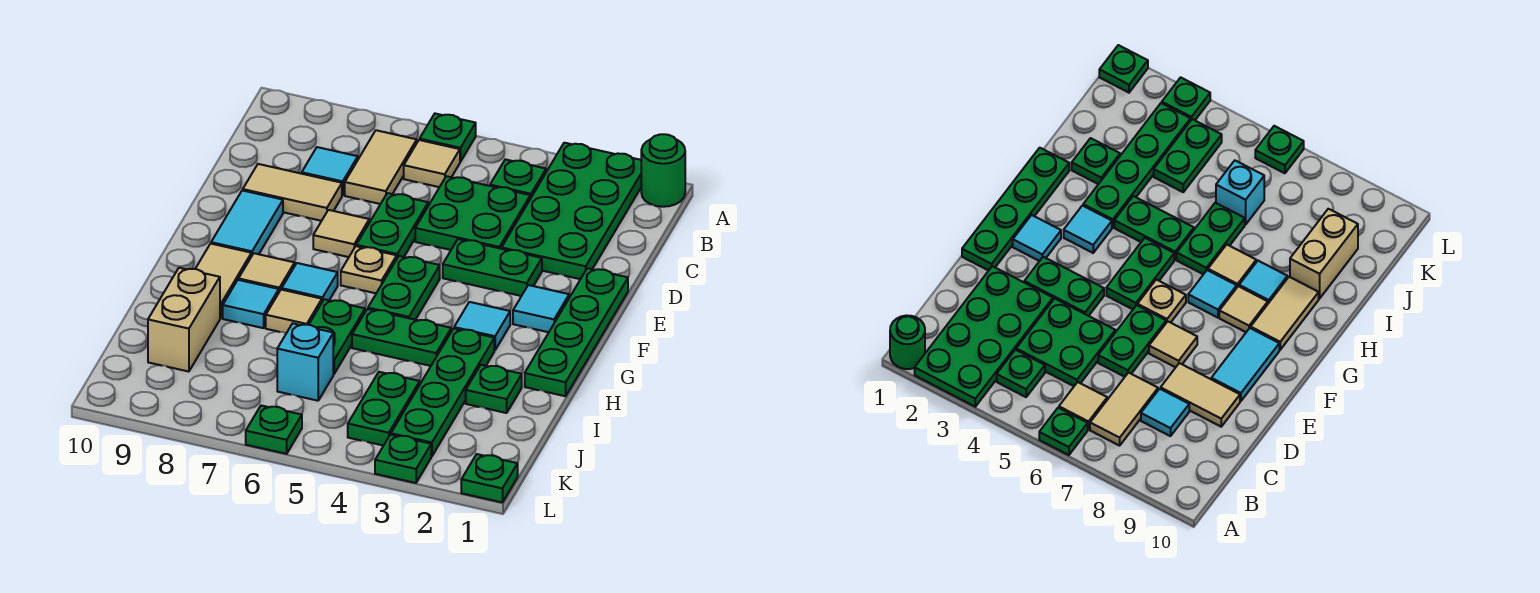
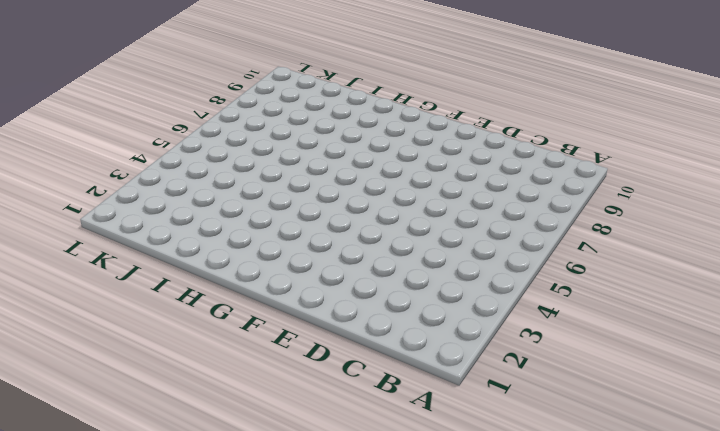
none -> green round brick A1 level 1
none -> green plate A2:D3 level 1
none -> green plate A6 level 1
none -> green plate B4 level 1

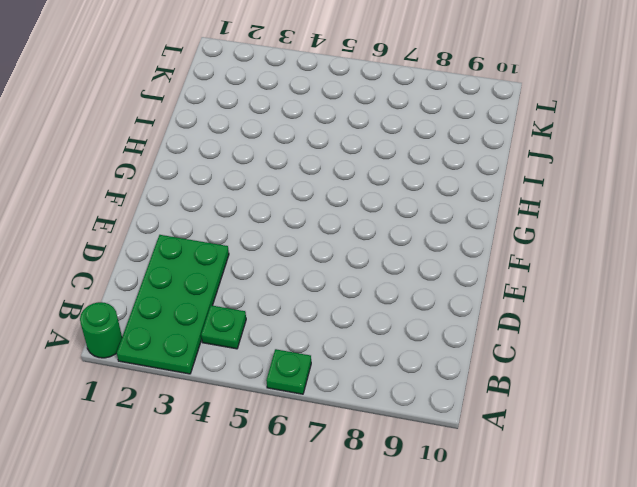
none -> tan tile B6 level 1
none -> tan tile B7:C7 level 1
none -> green plate C4:D5 level 1
none -> cyan tile C8 level 1

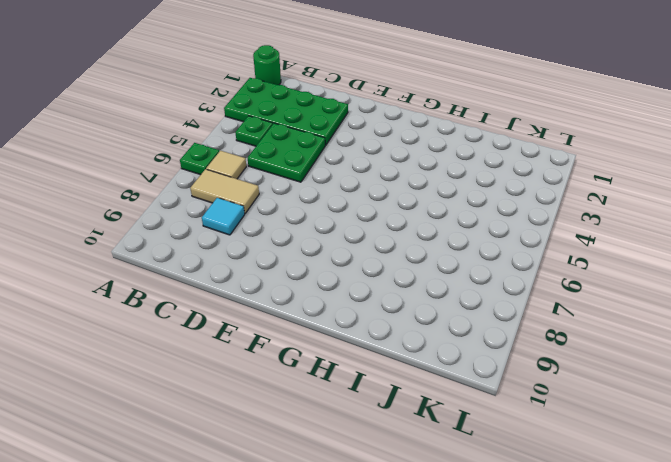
none -> green plate D6:E6 level 1
none -> tan tile D8:D9 level 1
none -> green plate E1:H1 level 1
none -> green plate E3:E4 level 1

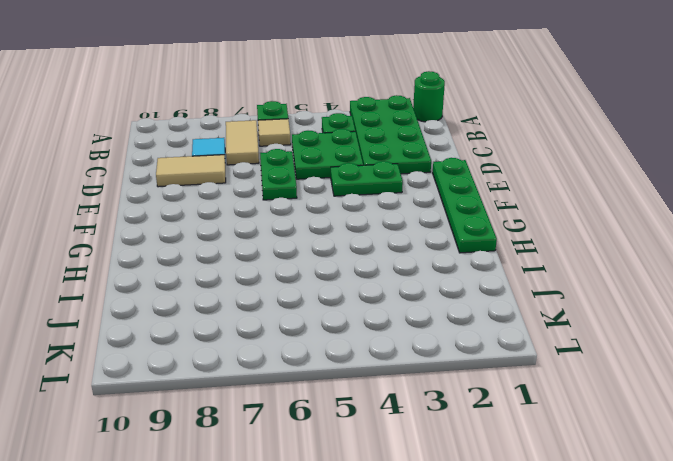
none -> tan tile E7 level 1
none -> cyan tile E9:F9 level 1
none -> cyan tile F2 level 1
none -> green plate F5:G5 level 1

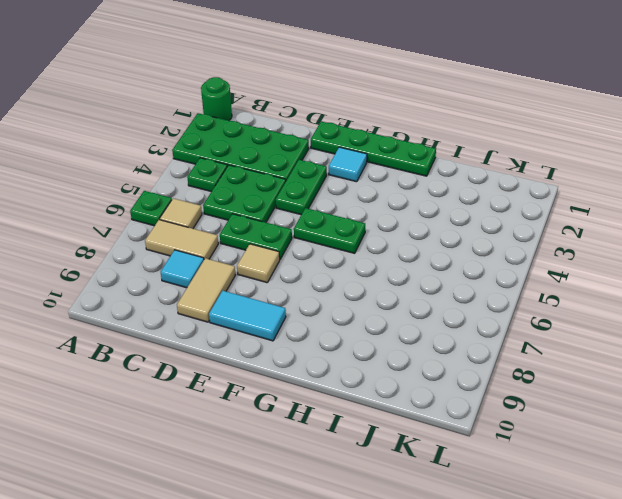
none -> tan plate F6 level 1
none -> cyan tile G3 level 1
none -> cyan tile G7 level 1
none -> tan tile G8 level 1

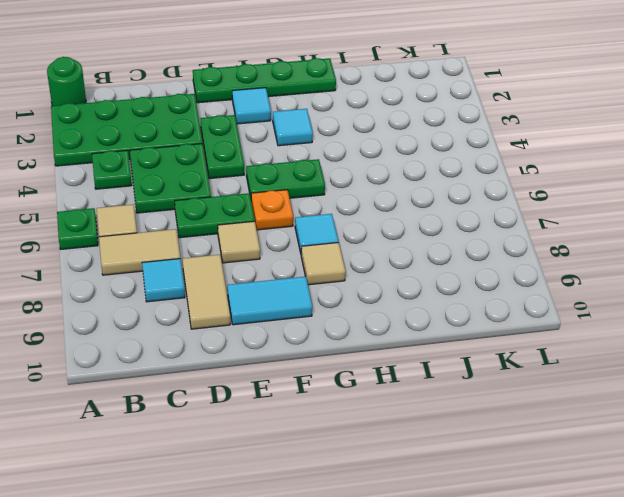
orange plate F6 level 1 -> tan plate F6 level 1
none -> tan tile G9:H9 level 1
none -> green plate H3:K3 level 1
none -> green plate H4:H5 level 1
none -> green plate H6:I6 level 1

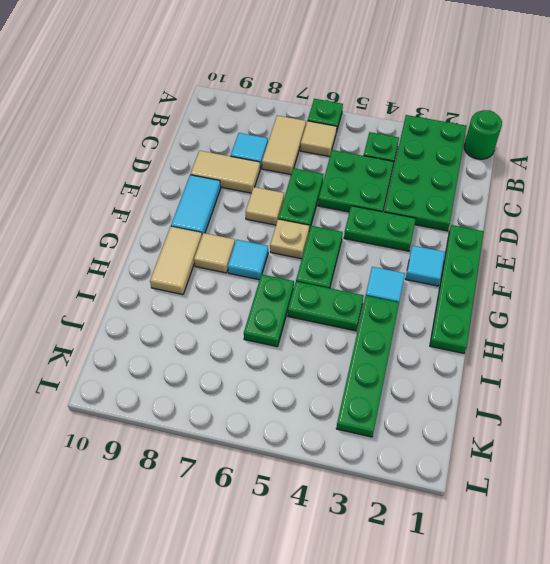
none -> tan tile H7 level 1
none -> cyan tile H8 level 1
none -> green plate I2 level 1
none -> tan brick I9:J9 level 1

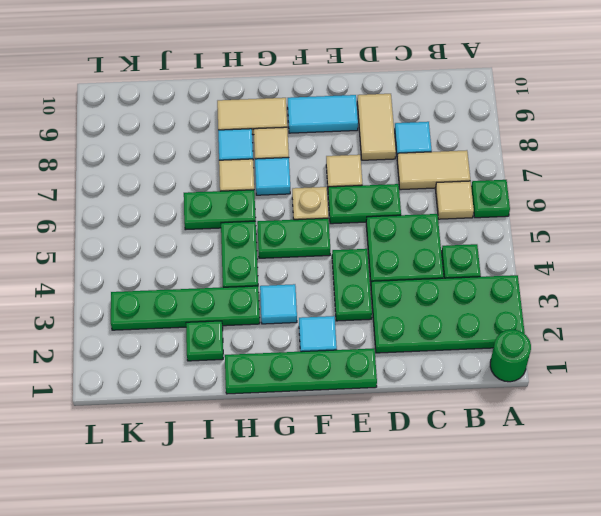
none -> tan brick I9:J9 level 1
none -> green plate J4:K4 level 1
none -> cyan brick J6 level 1
none -> green plate L1 level 1

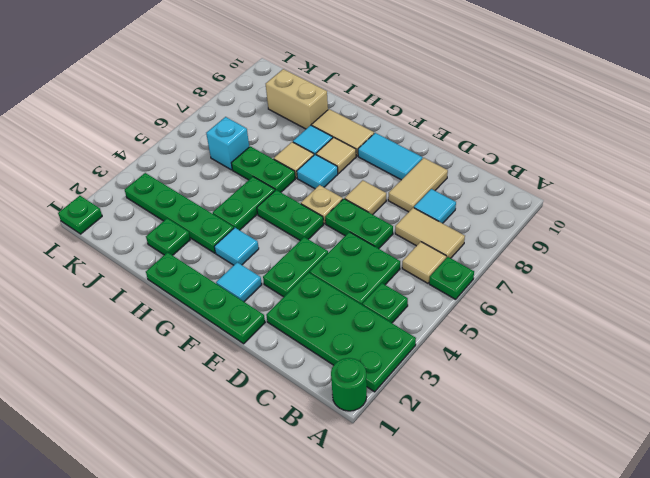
none -> green plate J4:K4 level 1
none -> green plate L3 level 1
none -> green plate L6 level 1

